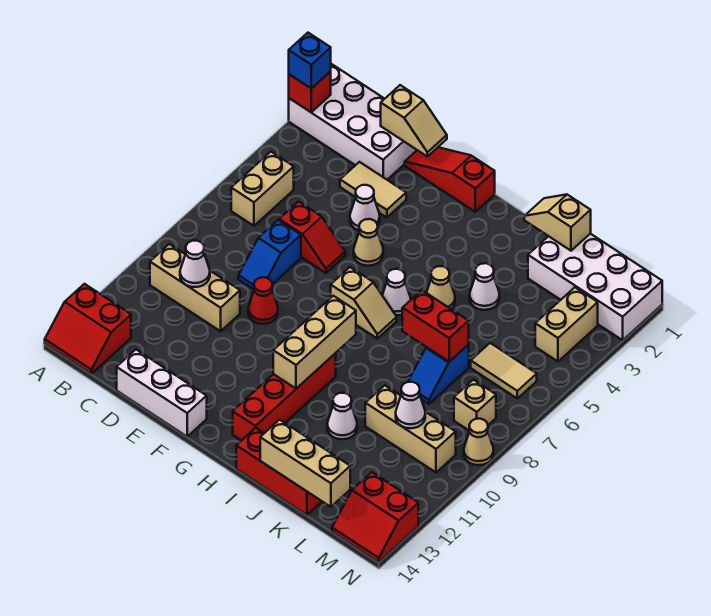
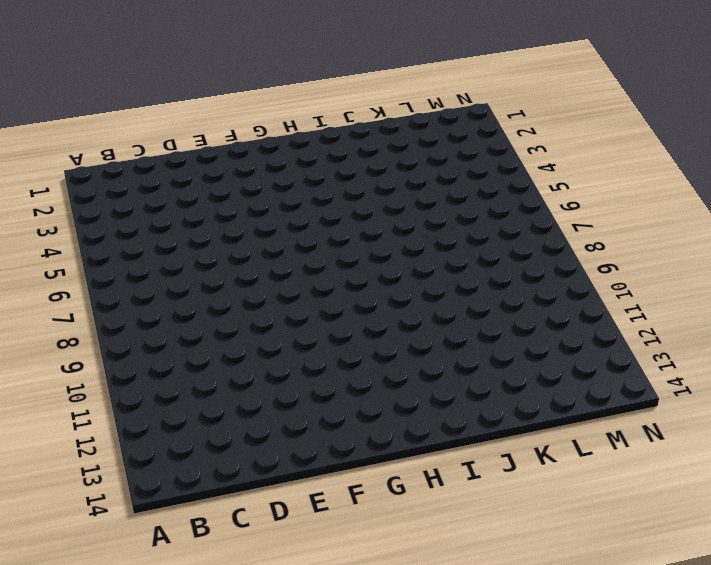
none -> white brick A1:D2 level 1
none -> red slope A13:B14 level 1 top 13
none -> tan brick B5:B6 level 1
none -> tan brick B10:D10 level 1

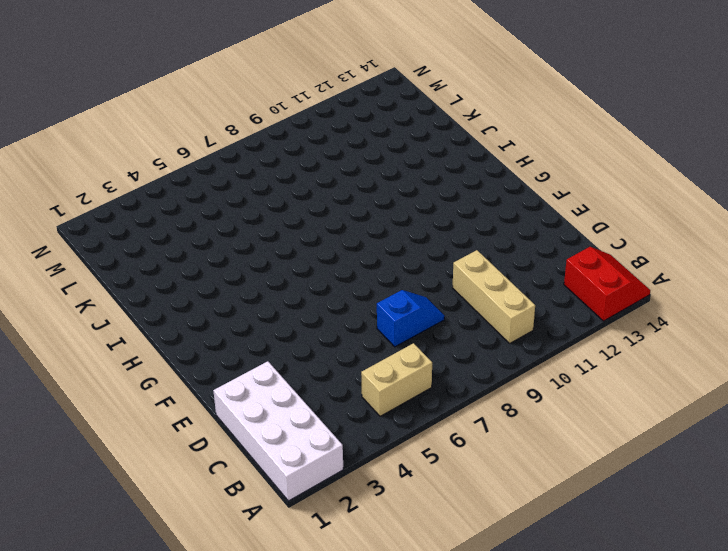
none -> tan tile D3:E3 level 1
none -> red slope D6:E6 level 1 top D
none -> white brick D14:F14 level 1
none -> red slope E1:G1 level 1 top G

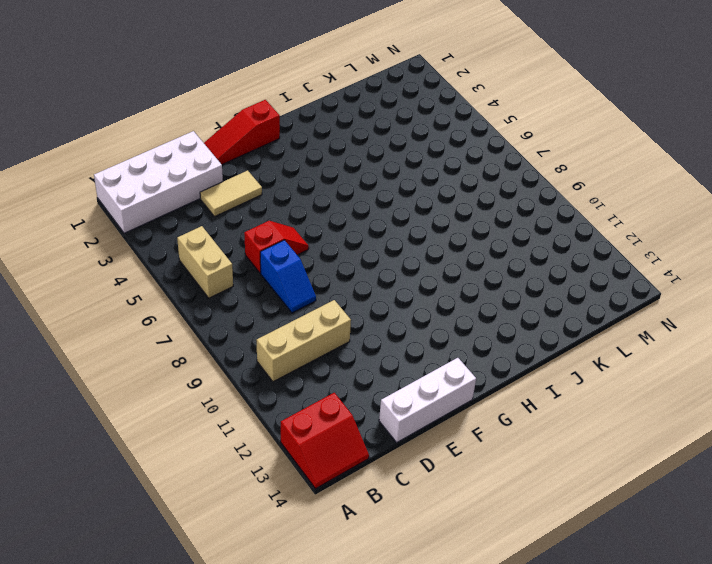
none -> white cone E4 level 1
none -> red cone E9 level 1
none -> tan cone F5 level 1
none -> tan slope G7:H7 level 1 top G

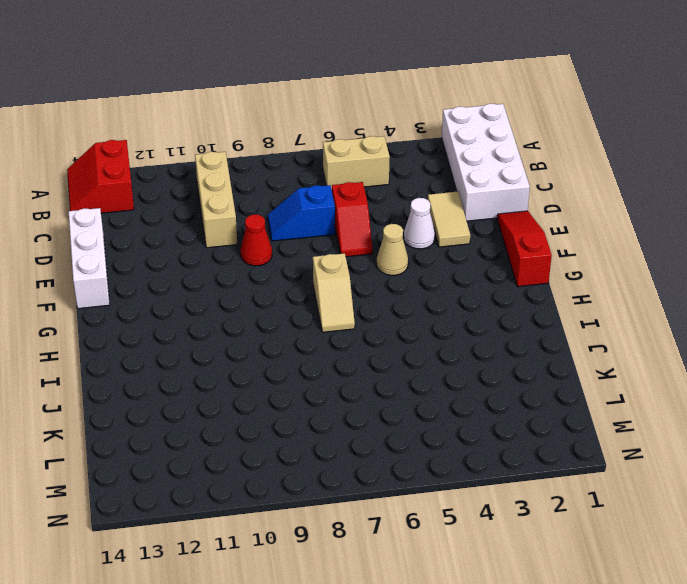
none -> white cone H6 level 1
none -> red brick H10:H13 level 1
none -> tan cone I5 level 1
none -> red brick I14:K14 level 1

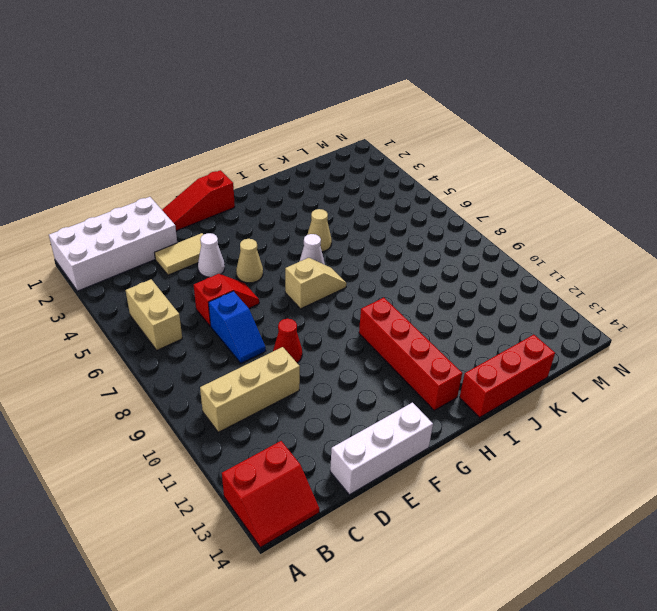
none -> white cone J4 level 1
none -> white cone J11 level 1
none -> white brick K1:N2 level 1
none -> blue slope K7:K8 level 1 top 7

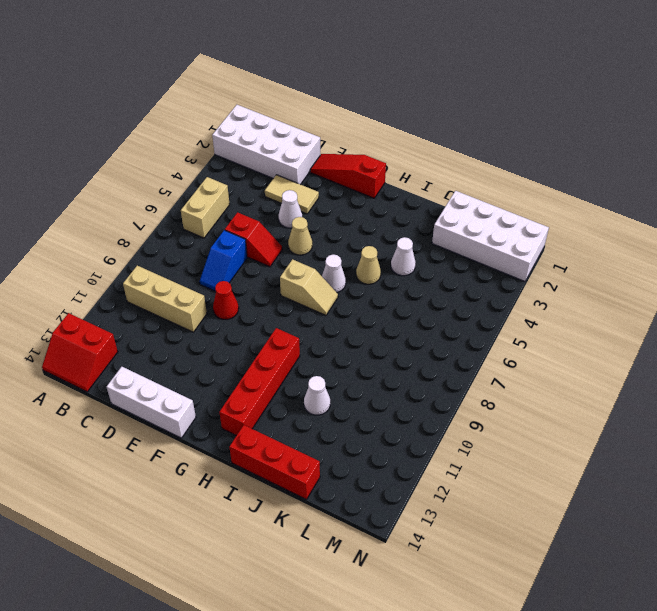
none -> blue slope K7:K8 level 1 top 7
none -> tan brick K10:M10 level 1
none -> tan tile L6:M6 level 1
none -> tan brick M3:M4 level 1

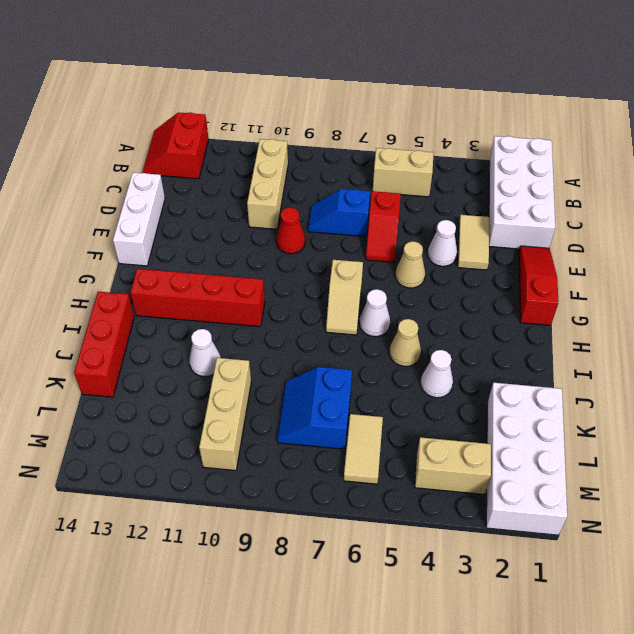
blue slope K7:L8 level 1 top 7 -> blue slope K7:K8 level 1 top 7
none -> tan brick M8 level 1
none -> red slope M13:N14 level 1 top 13
none -> tan cone N9 level 1
none -> red brick A2 level 2

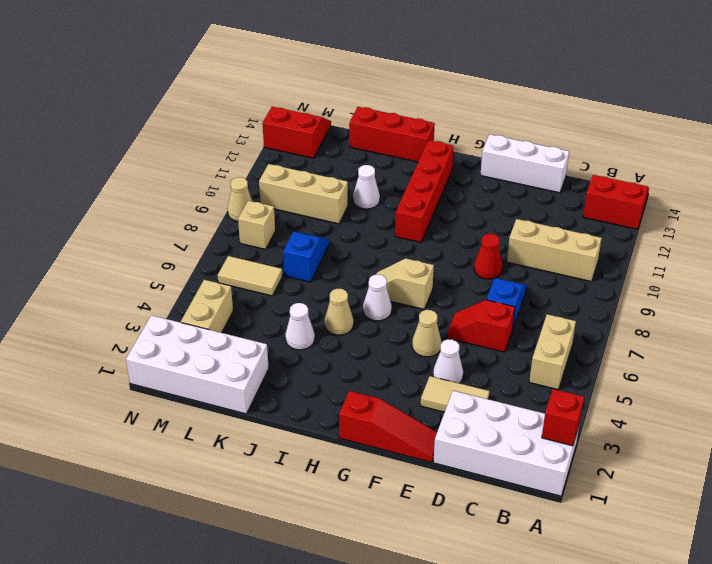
none -> white cone C10 level 2
none -> tan slope D1:E1 level 2 top D
none -> tan brick H9:H11 level 2
none -> tan slope J1:K1 level 2 top K

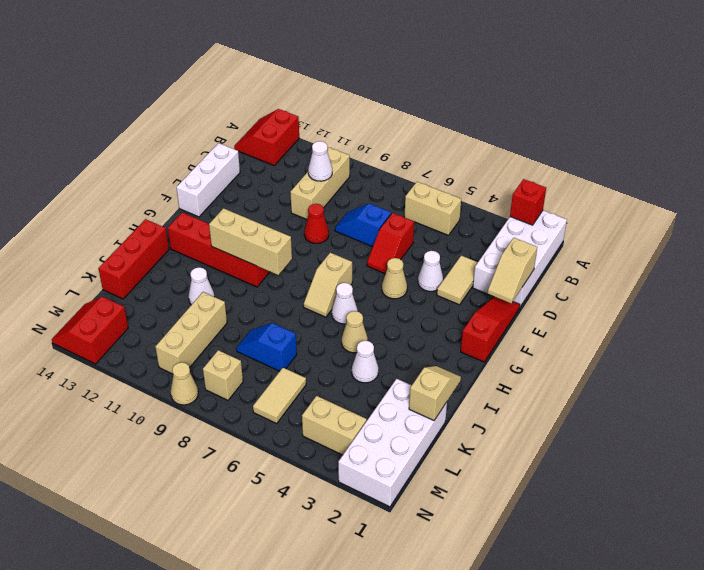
none -> red brick J7:K7 level 2
none -> tan brick J14:L14 level 2
none -> white cone L10 level 2
none -> blue brick A2 level 3

